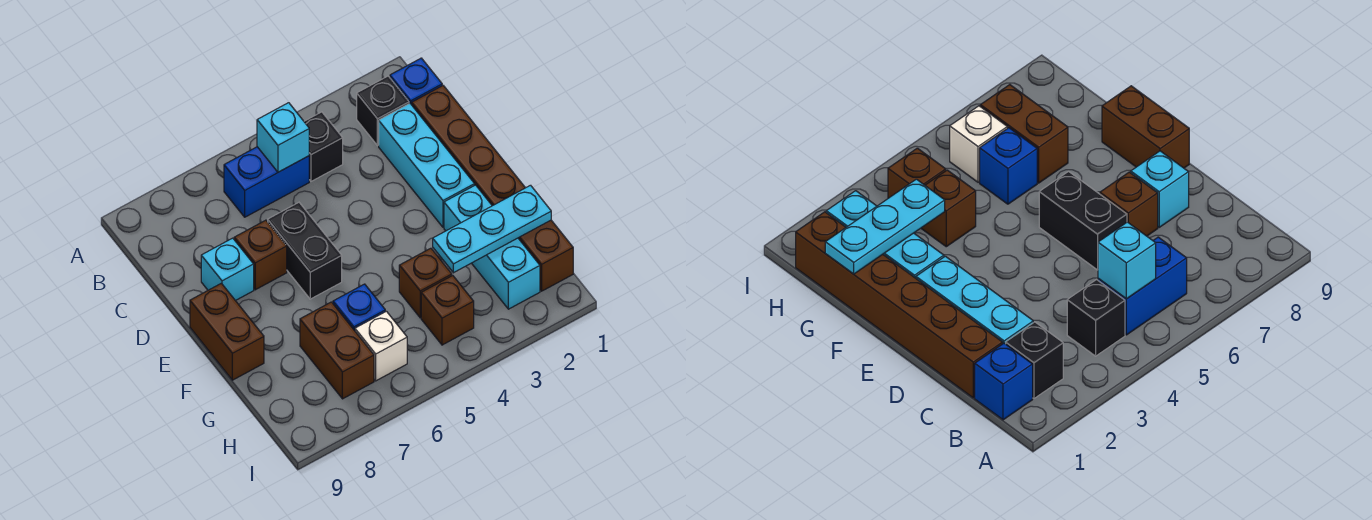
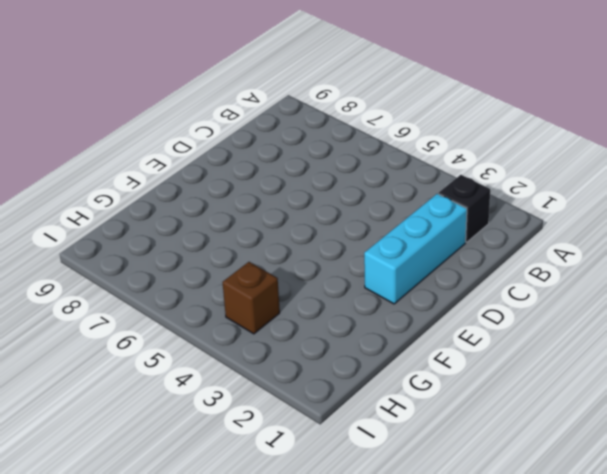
none -> blue brick B1 level 1
none -> black brick B4 level 1
none -> blue brick B5:B6 level 1

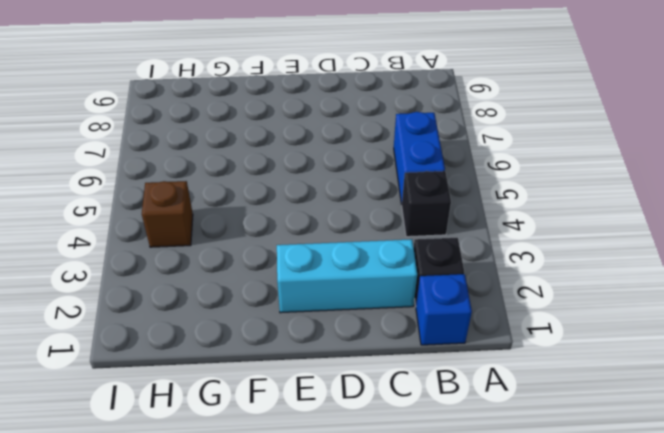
none -> brown brick C1:H1 level 1
none -> black brick D6:E6 level 1
none -> brown brick D7 level 1

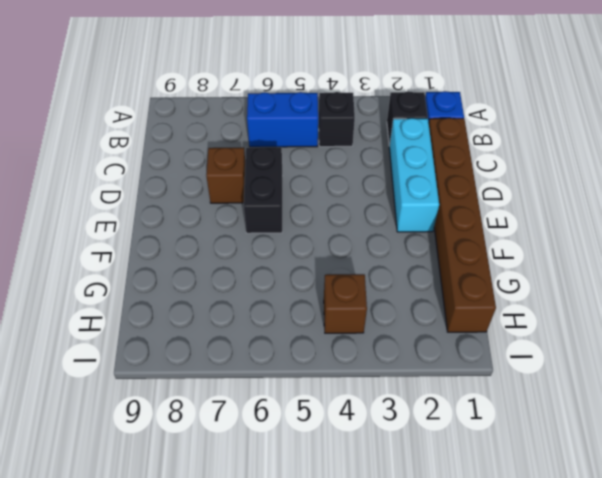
none -> cyan brick D8 level 1
none -> brown brick E9:F9 level 1
none -> cyan brick F2:H2 level 1

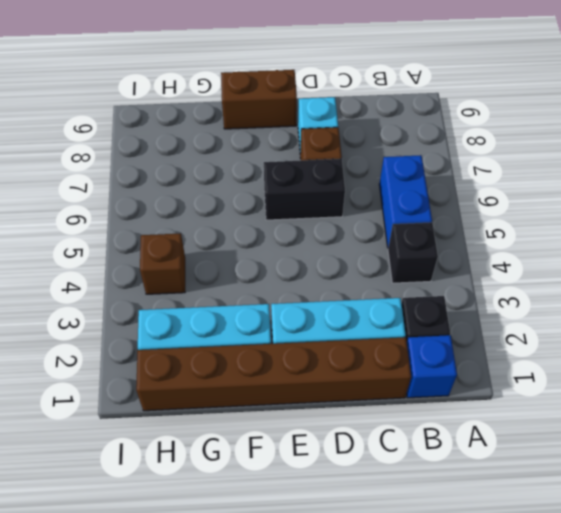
none -> brown brick G4 level 1
none -> blue brick G6 level 1
none -> brown brick G7:H7 level 1

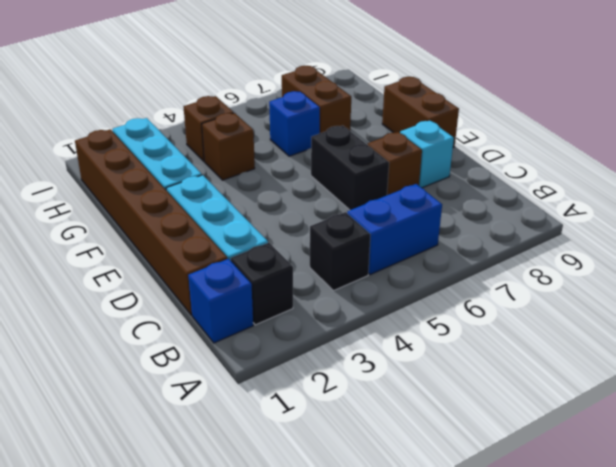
none -> white brick H6 level 1
none -> cyan brick B5 level 2
none -> cyan plate G1:G3 level 2

